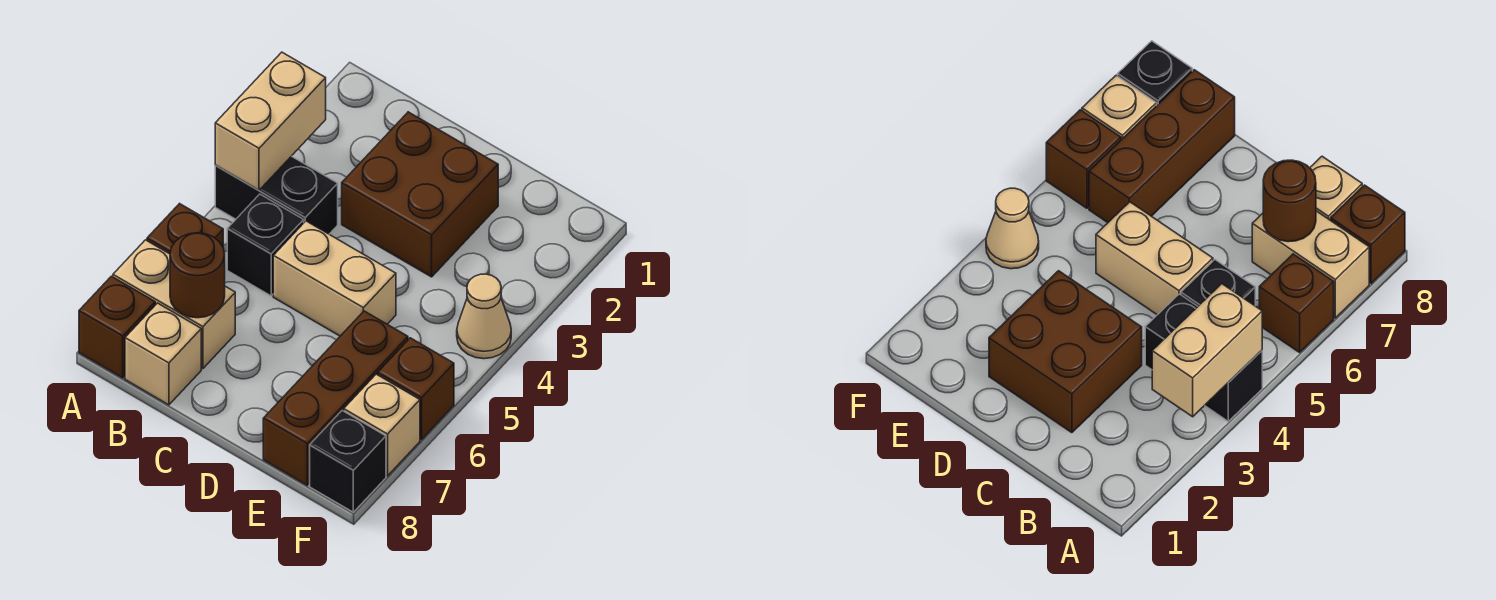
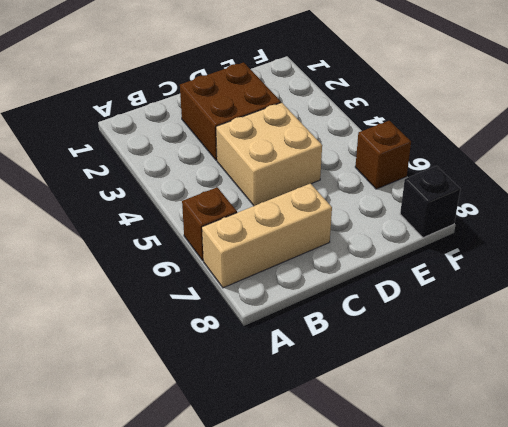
tan brick A7:C7 level 1 -> tan brick A7:B7 level 1
tan brick C4:D5 level 1 -> tan brick C5:D5 level 1
none -> black brick A4:B4 level 1
none -> brown brick A8 level 1
none -> black brick B5 level 1

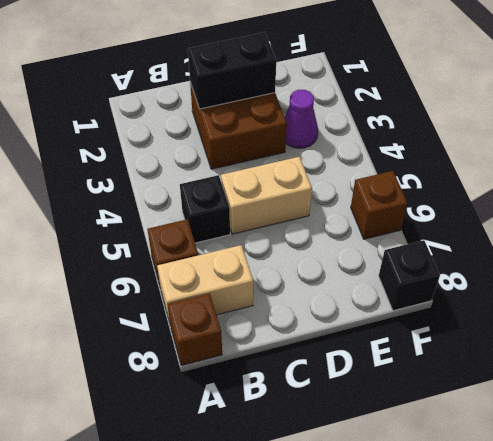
black brick C2:D2 level 2 -> black brick A4:B4 level 1
purple cone E3 level 1 -> none
none -> tan brick B8 level 1
none -> brown brick E6:E8 level 1
none -> tan cone F4 level 1

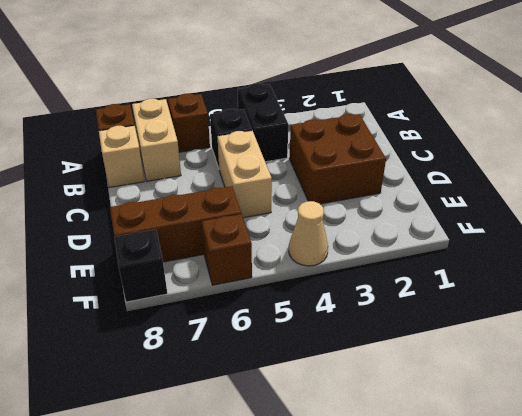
none -> tan brick F7 level 1
none -> tan brick A3:A4 level 2
none -> brown round brick B7 level 2

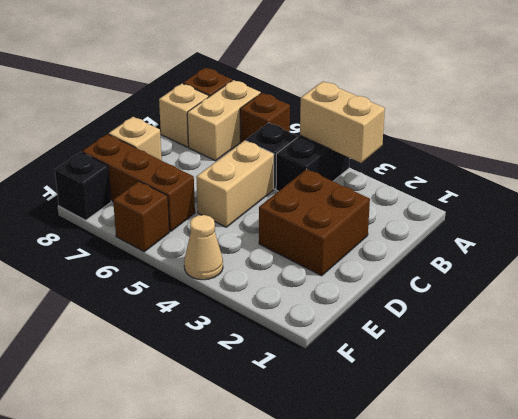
tan brick D8 level 1 -> tan brick F7 level 1
none -> brown round brick B7 level 2

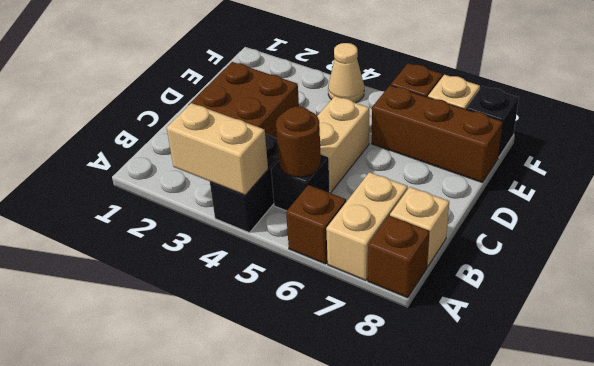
brown round brick B5 level 2 -> brown round brick B7 level 2

